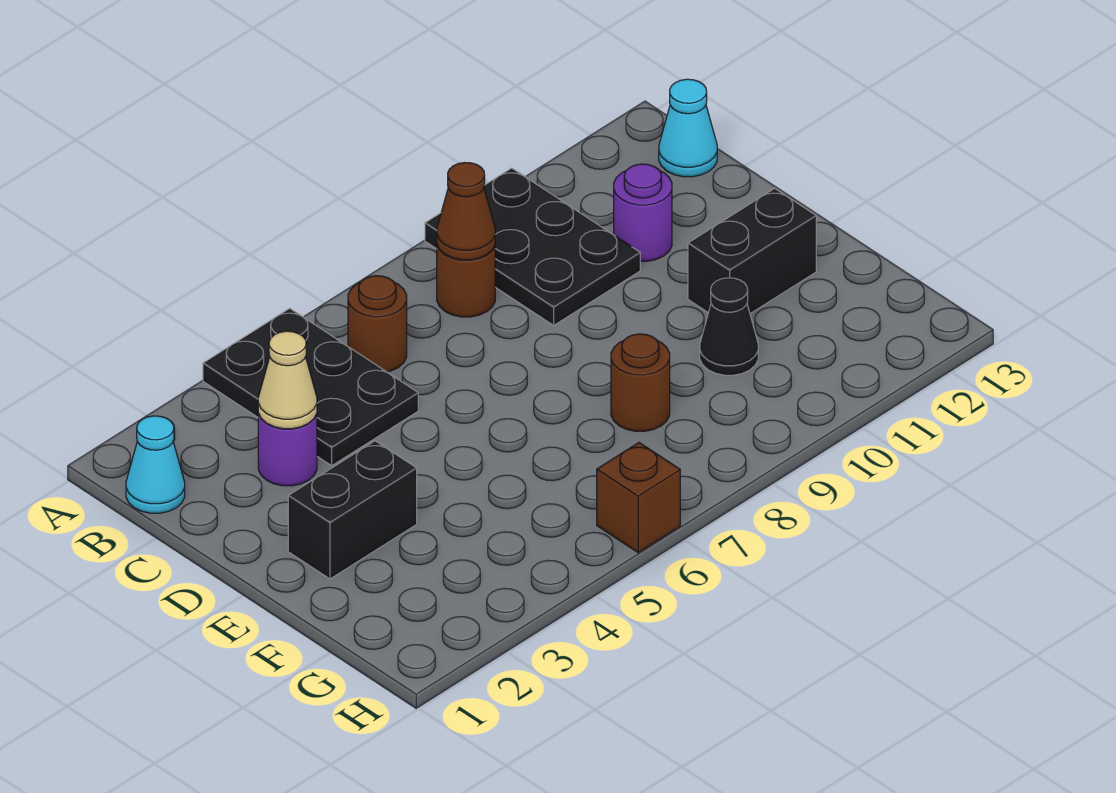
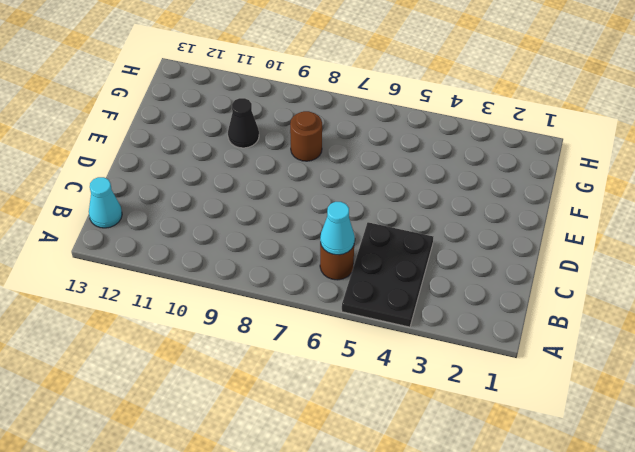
cyan cone B6 level 2 -> cyan cone B1 level 1
none -> black plate A9:C10 level 1
none -> brown round brick B8 level 1
none -> purple round brick C3 level 1

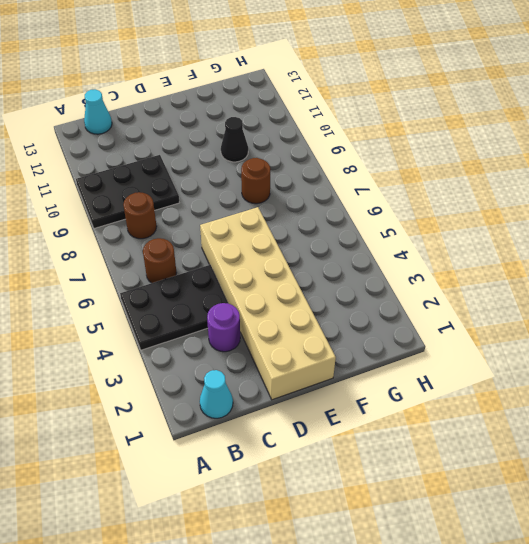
tan brick D1:E6 level 1 -> black brick E2:E3 level 1
none -> purple round brick C11 level 1
none -> black brick E11:E12 level 1
none -> brown brick H6 level 1

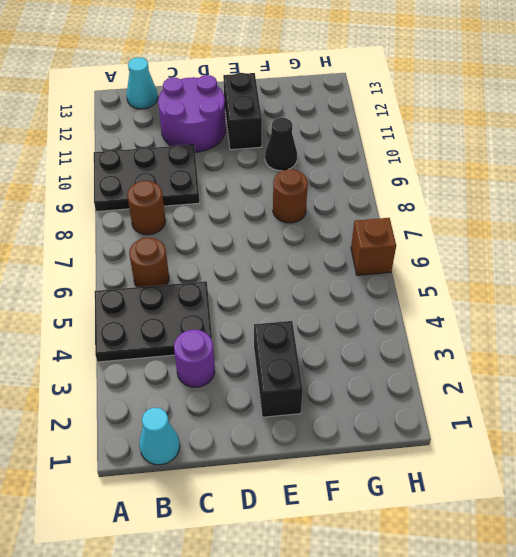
purple round brick C11:D12 level 1 -> purple round brick C11 level 1
none -> brown cone B8 level 2
none -> tan cone C3 level 2

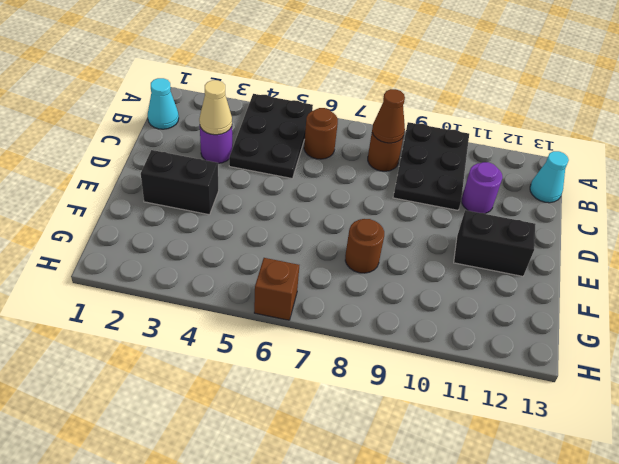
none -> black cone F10 level 1

